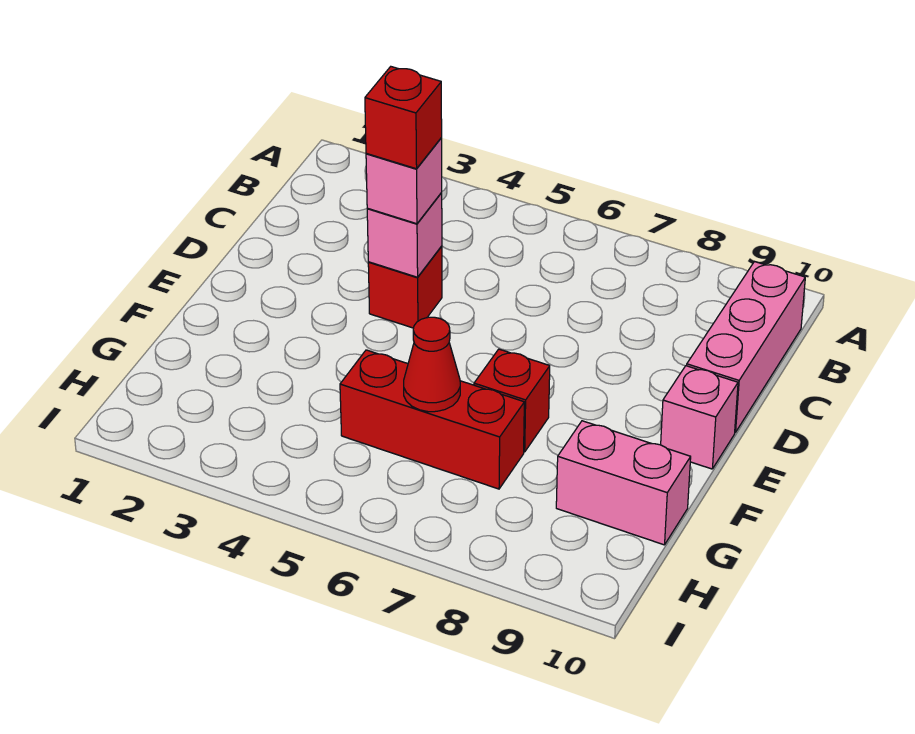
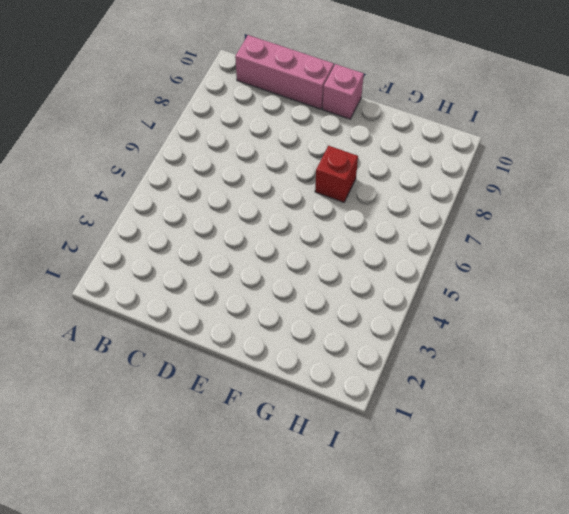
none -> red brick D4 level 1
none -> red brick G5:G7 level 1

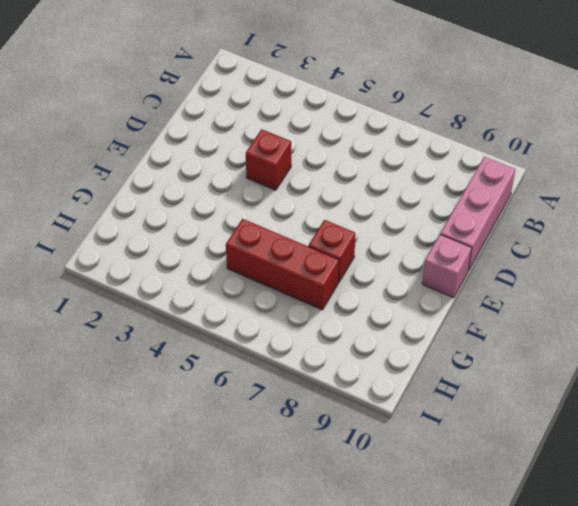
none -> pink brick G9:G10 level 1
none -> pink brick D4 level 2

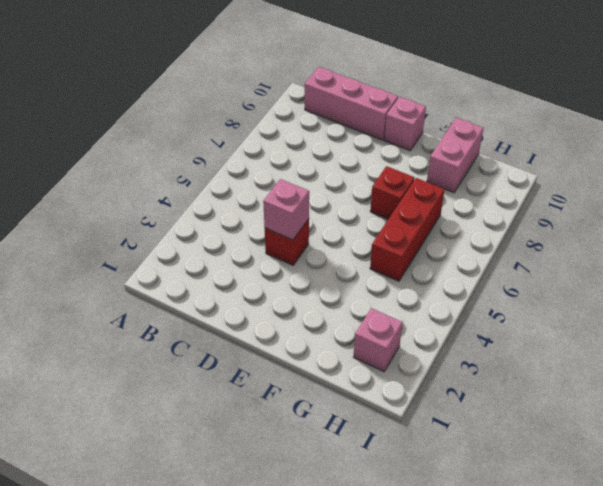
pink brick H2 level 1 -> pink brick D4 level 3
none -> red cone G6 level 2
none -> red brick D4 level 4

